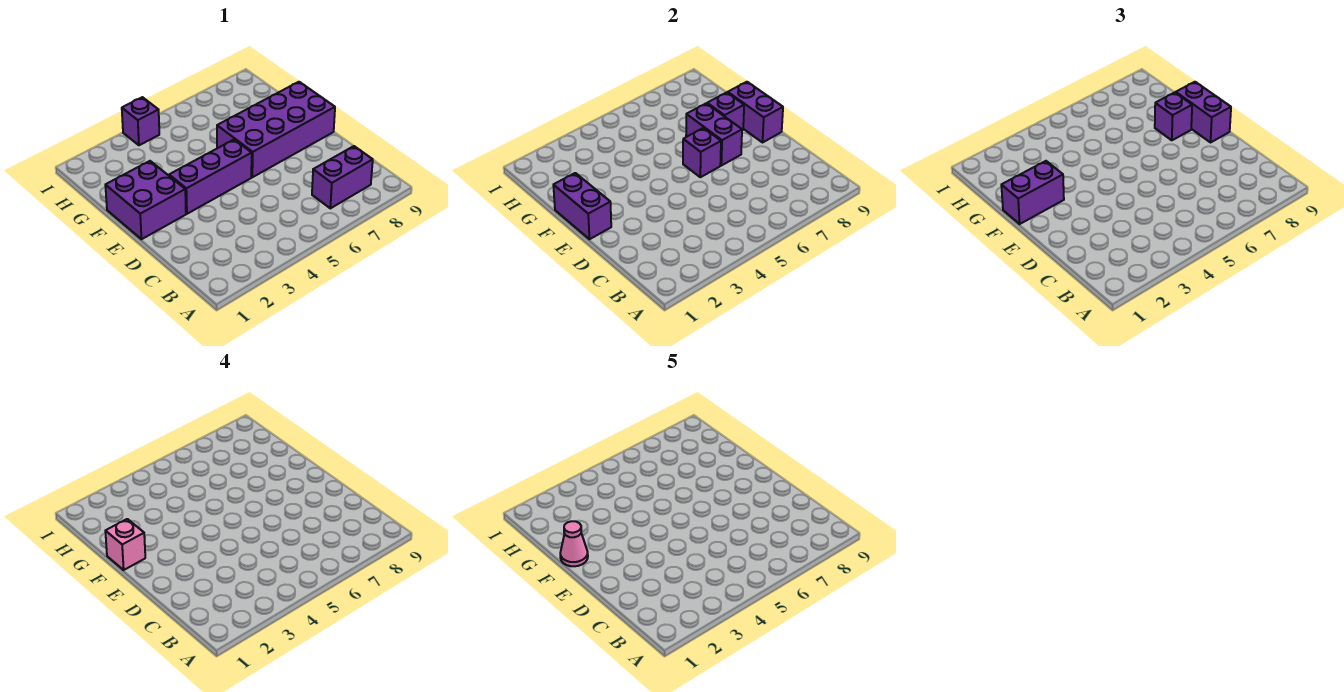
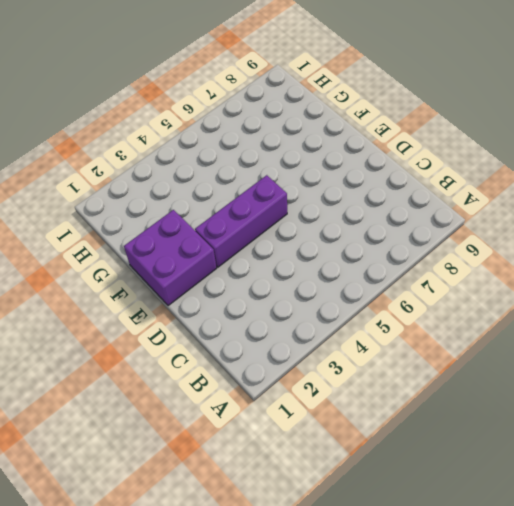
none -> purple brick B7:B8 level 1
none -> purple brick E6:F9 level 1
none -> purple brick I4 level 1

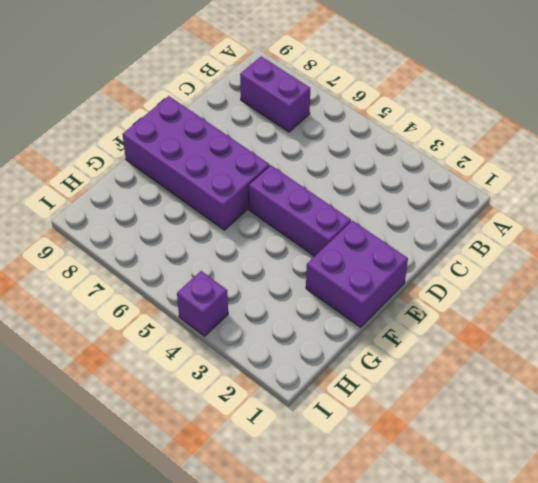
none -> purple brick E1:F1 level 2
none -> purple brick E6 level 2
none -> purple brick E7:F7 level 2

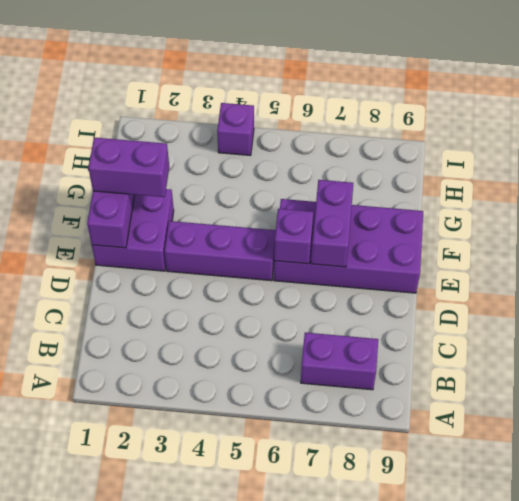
none -> purple brick E9:F9 level 2
none -> purple brick F8 level 2
none -> purple brick E9:F9 level 3

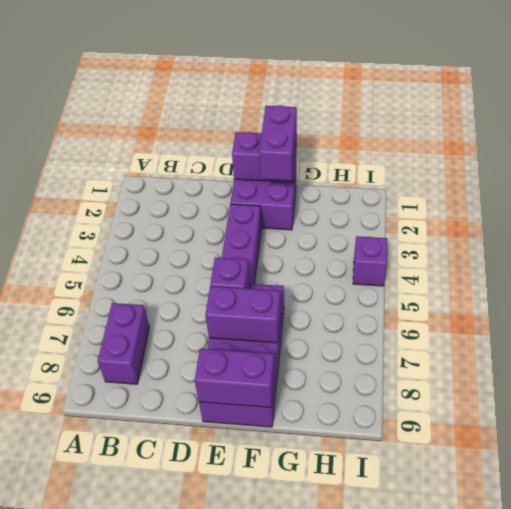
none -> purple brick F8 level 2
none -> purple brick E9:F9 level 3
none -> purple brick F8 level 3

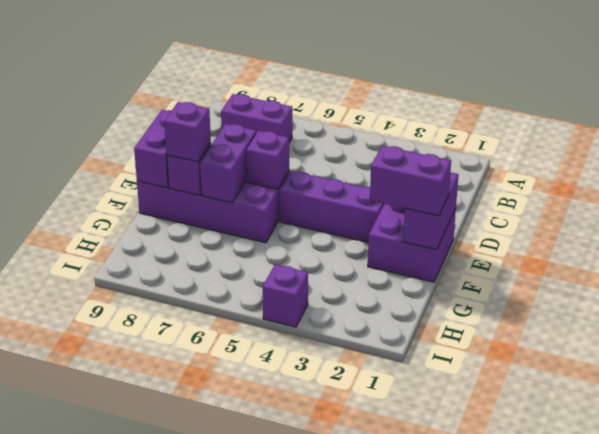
none -> purple brick E9:F9 level 3
none -> pink brick F1 level 4
none -> pink cone F1 level 5

